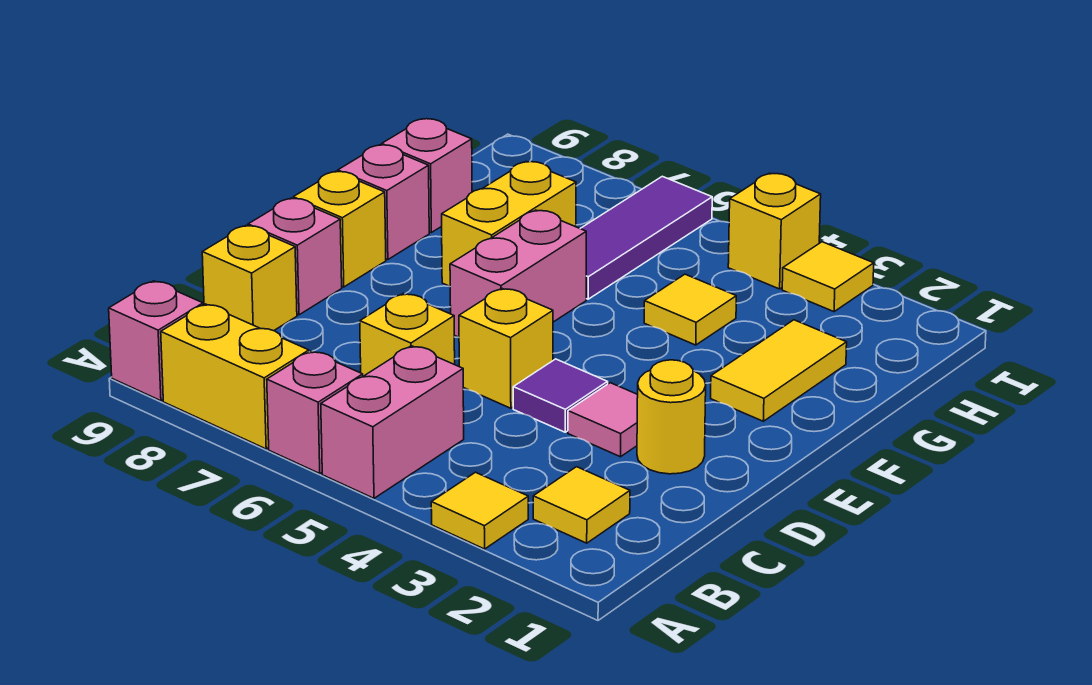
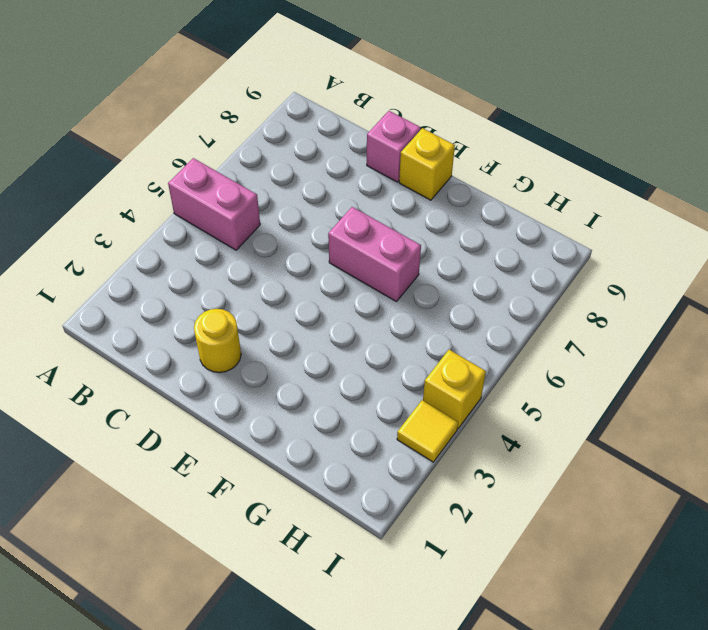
none -> yellow tile A3 level 1
none -> pink brick A6 level 1
none -> yellow brick A7:A8 level 1

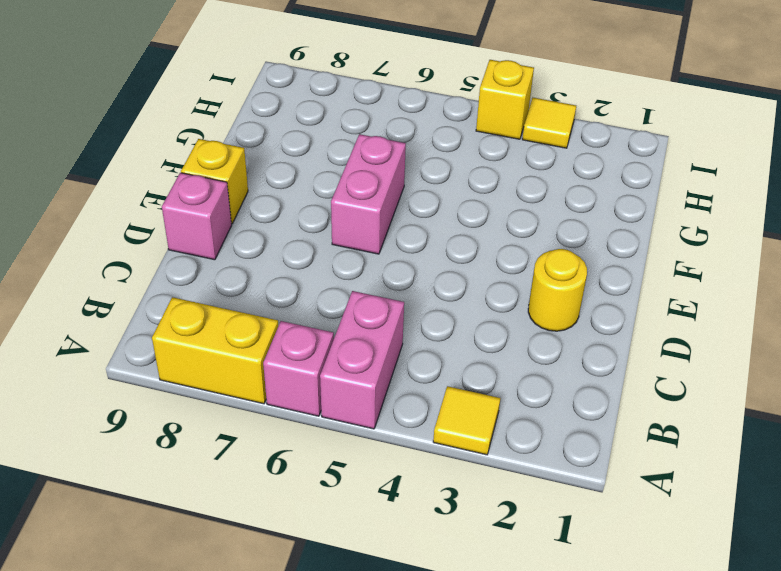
none -> pink brick A9 level 1
none -> yellow tile B2 level 1
none -> yellow brick C6 level 1

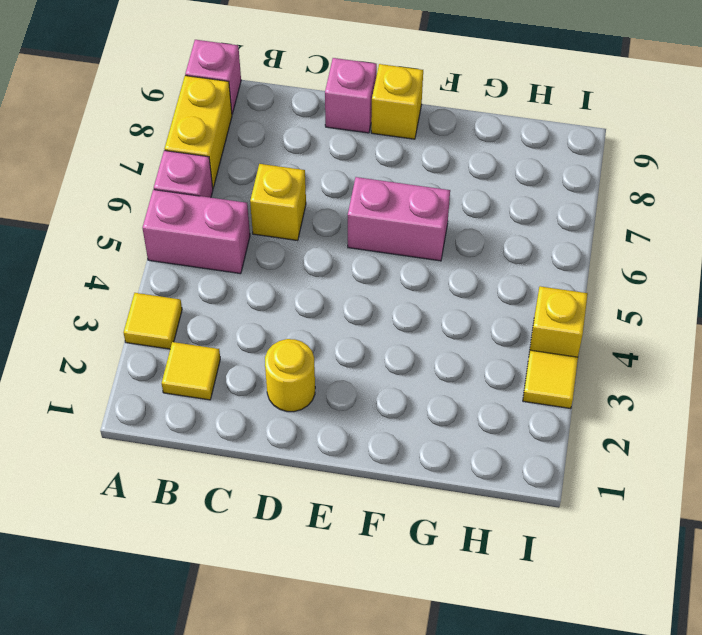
none -> yellow brick C9 level 1
none -> pink tile D3 level 1
none -> purple tile D4 level 1

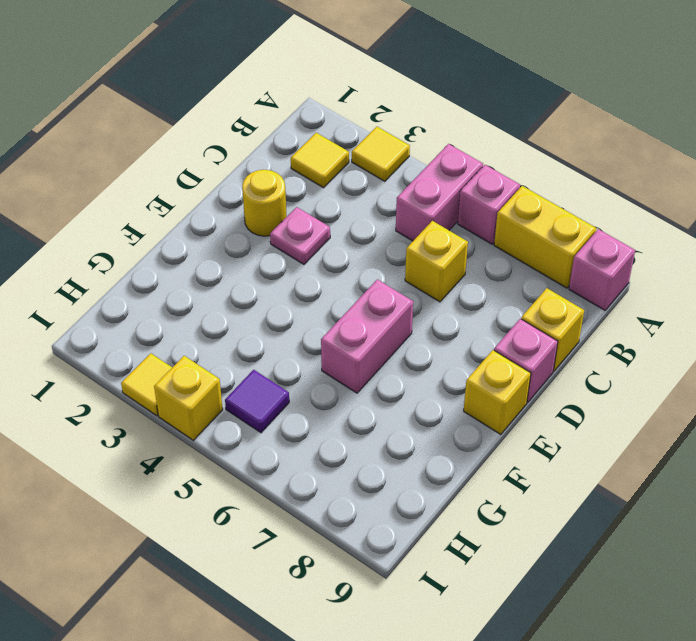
pink plate D3 level 1 -> pink tile D3 level 1
purple tile H5 level 1 -> purple tile D4 level 1
none -> yellow brick D5 level 1
none -> yellow tile F2:G2 level 1
none -> yellow brick F7:G7 level 1

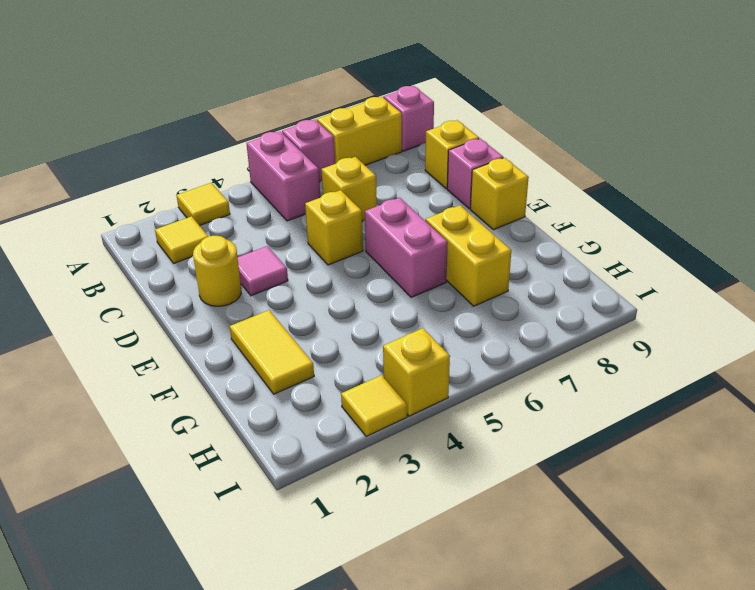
none -> purple tile D4 level 1
none -> pink brick F9 level 1
none -> yellow tile G4 level 1

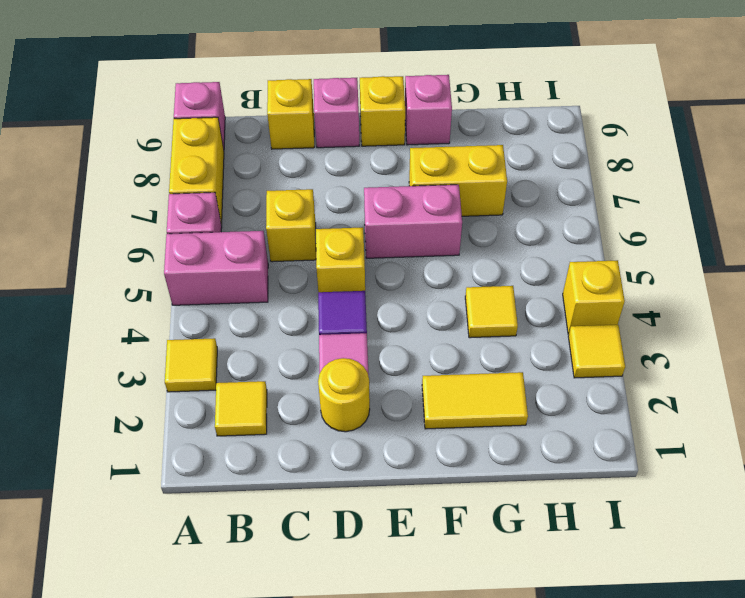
none -> purple tile G6:I6 level 1
none -> pink brick G9 level 1

